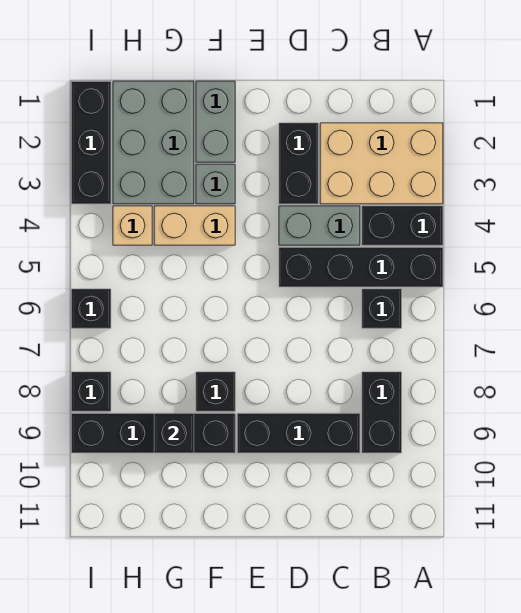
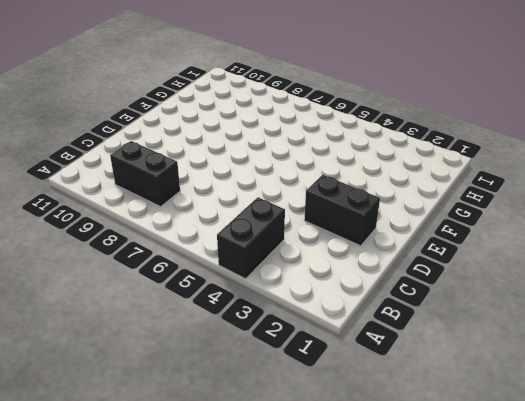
none -> tan brick A2:C3 level 1
none -> black brick A5:D5 level 1
none -> black brick B6 level 1

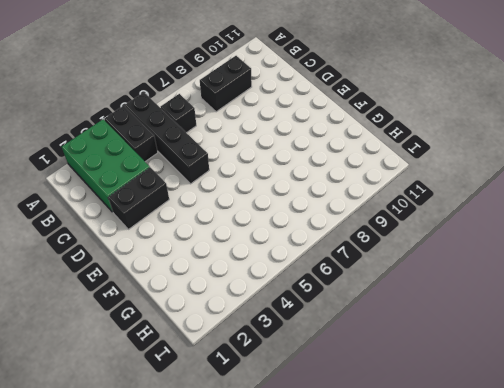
green brick A2:C3 level 1 -> tan brick A2:C3 level 1
none -> grey brick C4:D4 level 1
none -> black brick C9:E9 level 1
none -> grey brick F1:F2 level 1

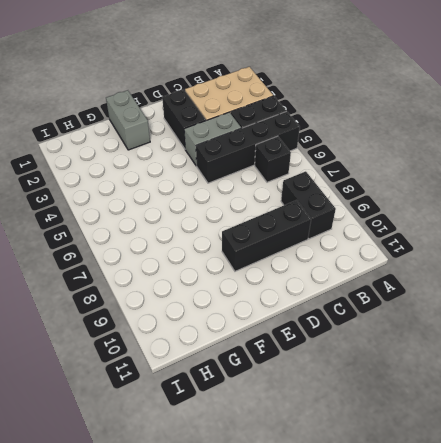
none -> grey brick F3 level 1
none -> tan brick F4:G4 level 1
none -> black brick F8 level 1

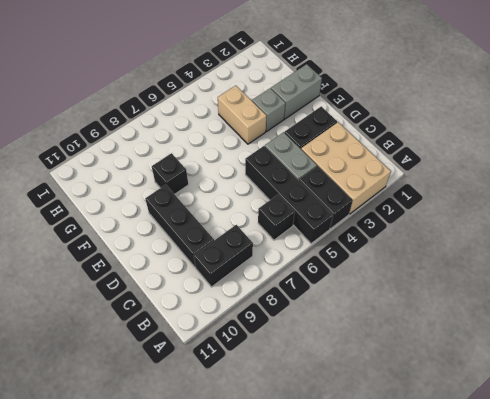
none -> black brick F9:I9 level 1
none -> grey brick G1:H3 level 1
none -> tan brick H4 level 1

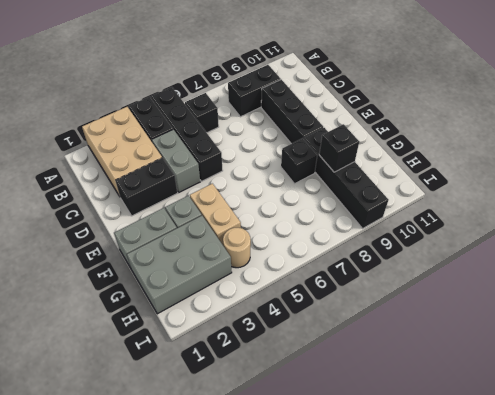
tan round brick H4 level 1 -> tan brick H4 level 1
none -> black brick I1:I3 level 1
none -> black brick I6 level 1
none -> black brick I8 level 1

